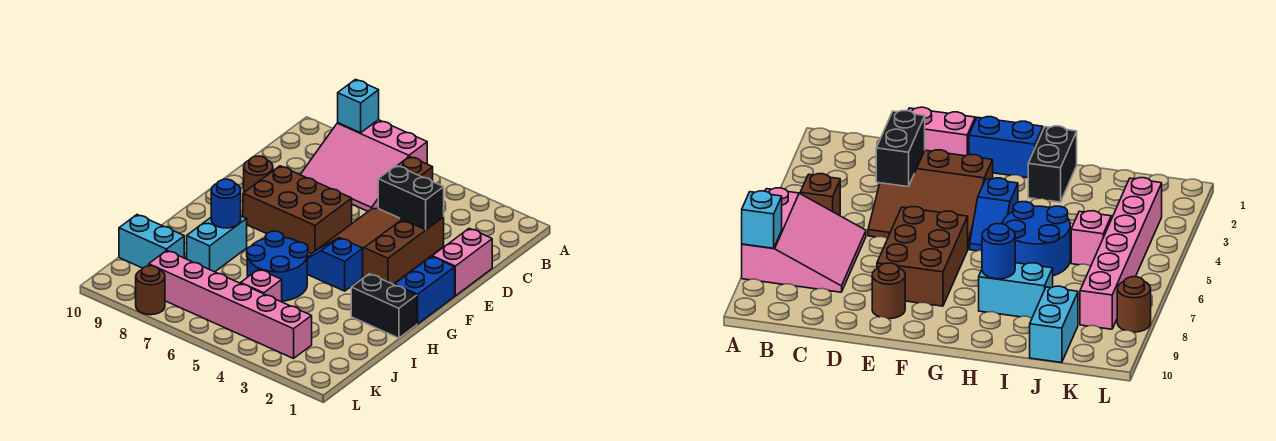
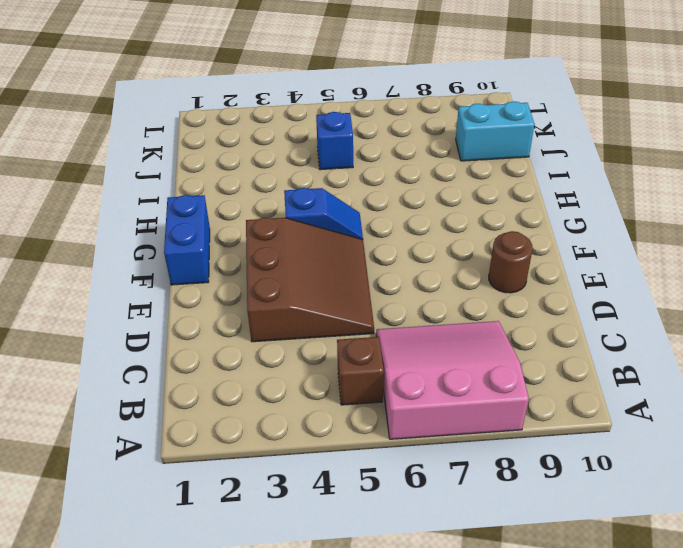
blue brick J5 level 1 -> pink brick J5 level 1
none -> pink brick D1:E1 level 1
none -> brown brick E6:F8 level 1
none -> black brick H1:H2 level 1

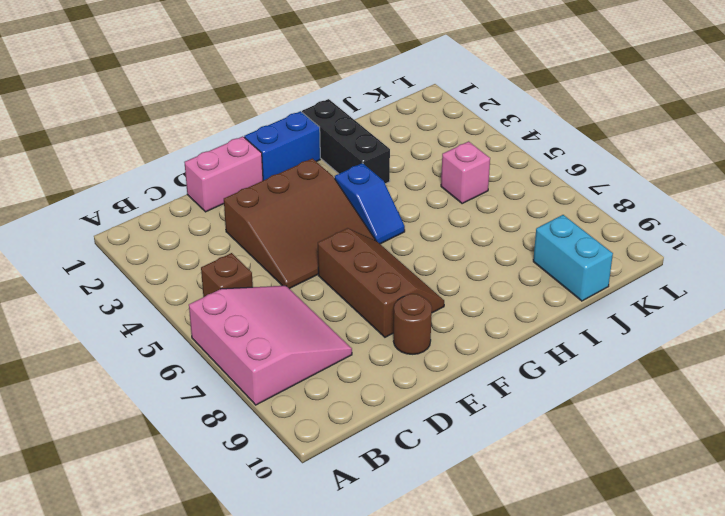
brown slope E6:F8 level 1 top E -> brown brick E6:F8 level 1
black brick H1:H3 level 1 -> black brick H1:H2 level 1
none -> blue round brick H5:I6 level 1
none -> cyan brick H8:I8 level 1
none -> pink brick K3:K8 level 1

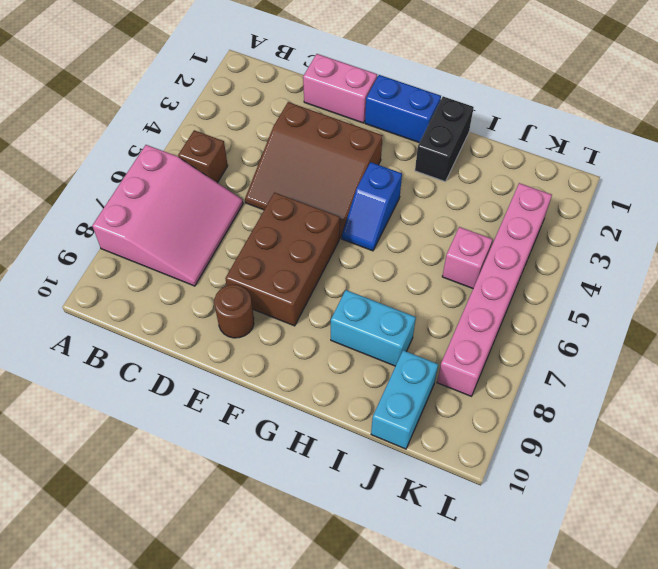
none -> blue round brick H5:I6 level 1
none -> brown round brick L8 level 1
none -> cyan brick A8 level 2

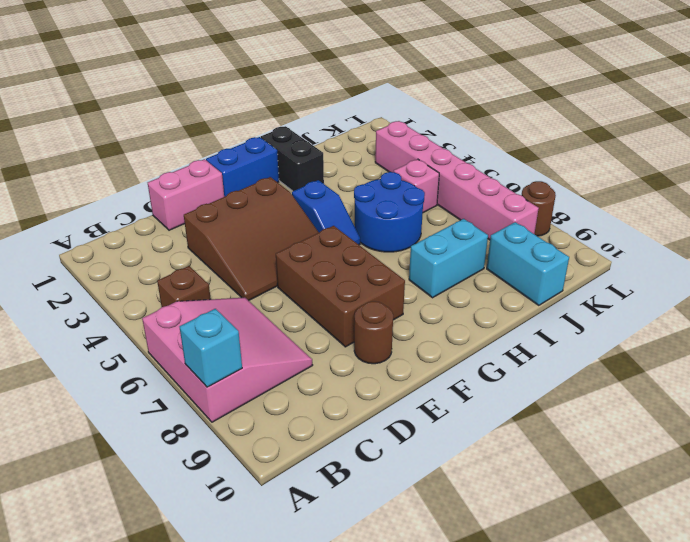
none -> black brick D3:D4 level 2
none -> blue round brick H8 level 2

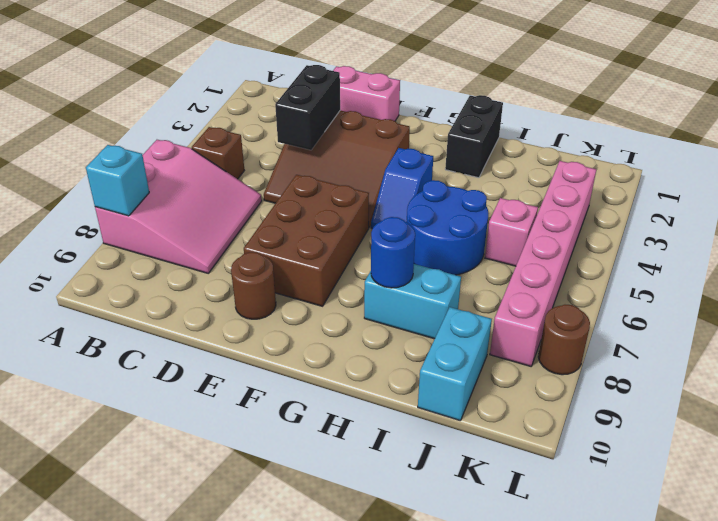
none -> blue brick F1:G1 level 1

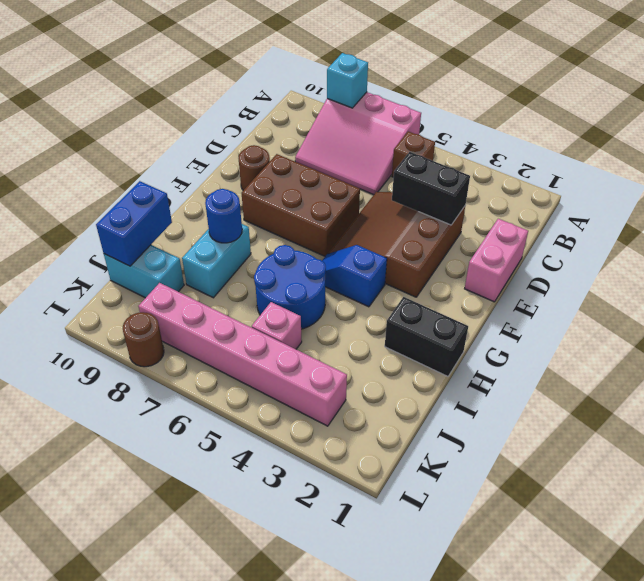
blue brick I10:J10 level 2 -> blue brick F1:G1 level 1

